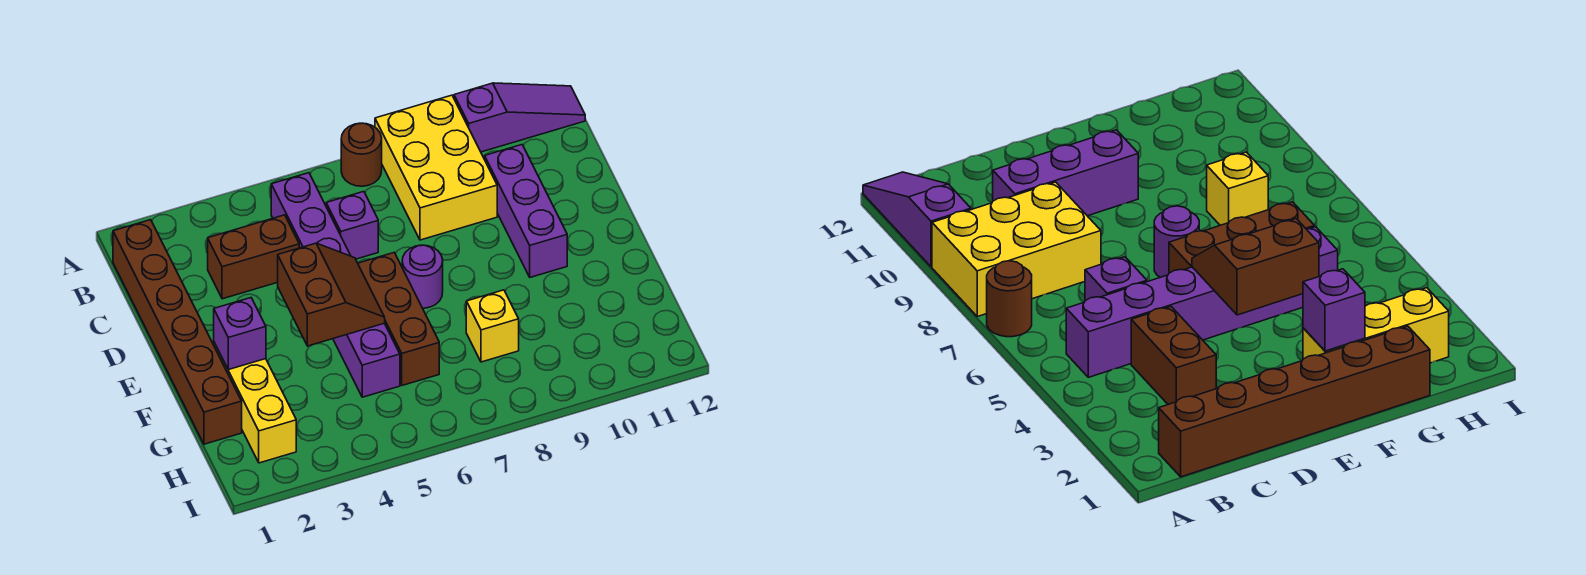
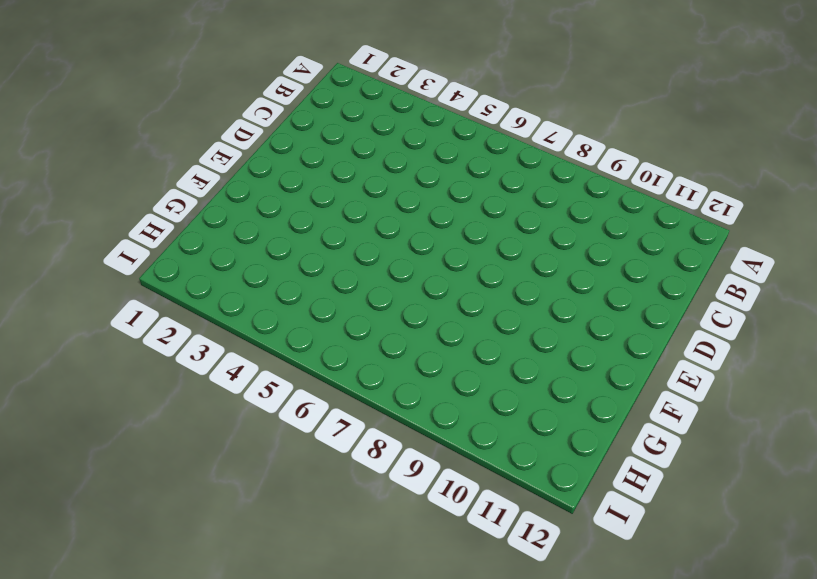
none -> brown round brick A7 level 1
none -> yellow brick A8:C9 level 1
none -> purple slope A10:A12 level 1 top 10

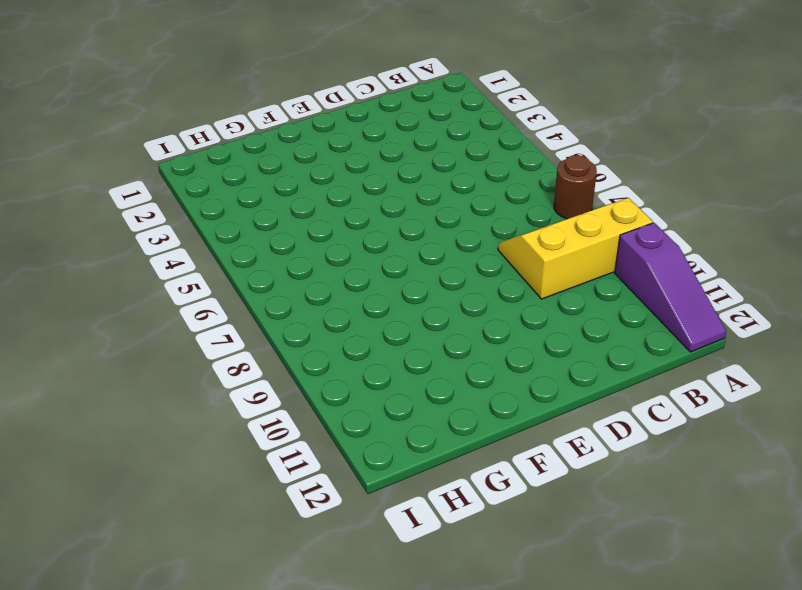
yellow slope A8:C9 level 1 top 9 -> yellow brick A8:C9 level 1
none -> brown brick B1:G1 level 1
none -> purple brick B5:G5 level 1
none -> brown brick C3:C4 level 1

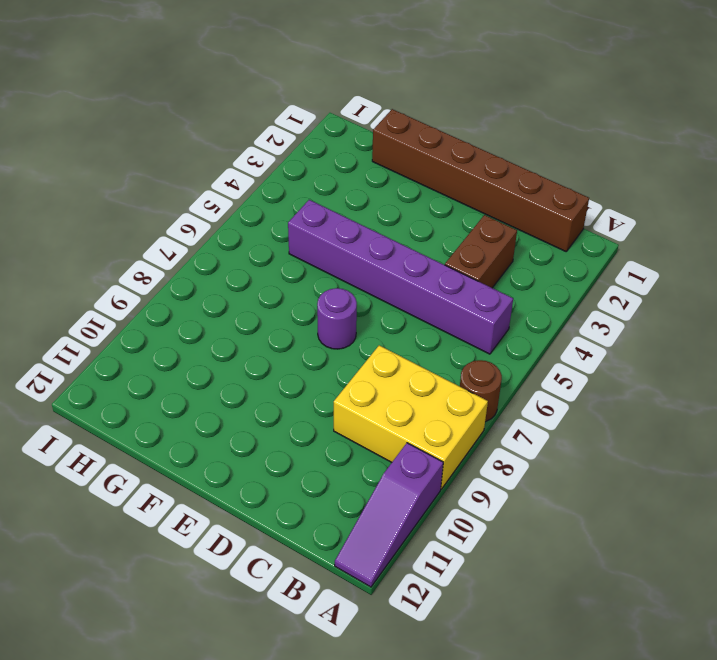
none -> purple brick C6 level 1
none -> purple brick C10:E10 level 1
none -> brown brick E6:G6 level 1

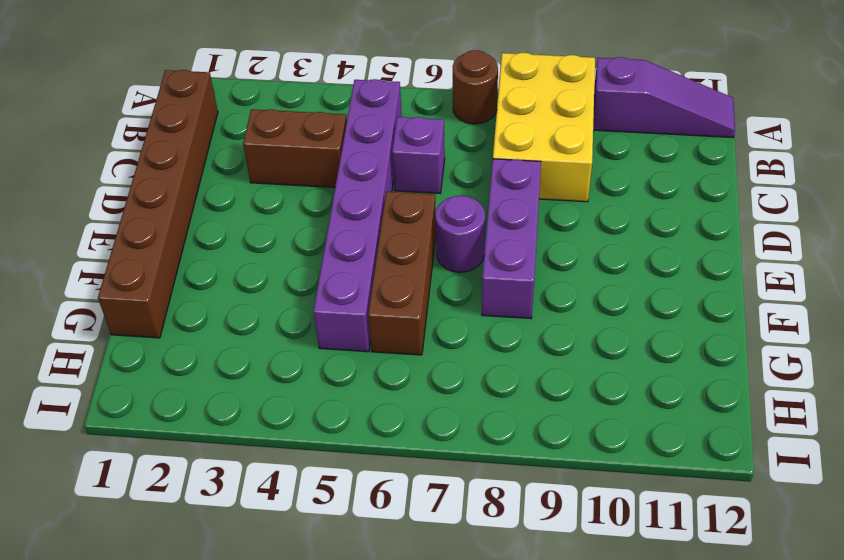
purple brick D8:F8 level 1 -> purple brick C10:E10 level 1
none -> yellow brick F2:H2 level 1
none -> yellow brick G8 level 1
none -> brown slope E4:F5 level 2 top 4

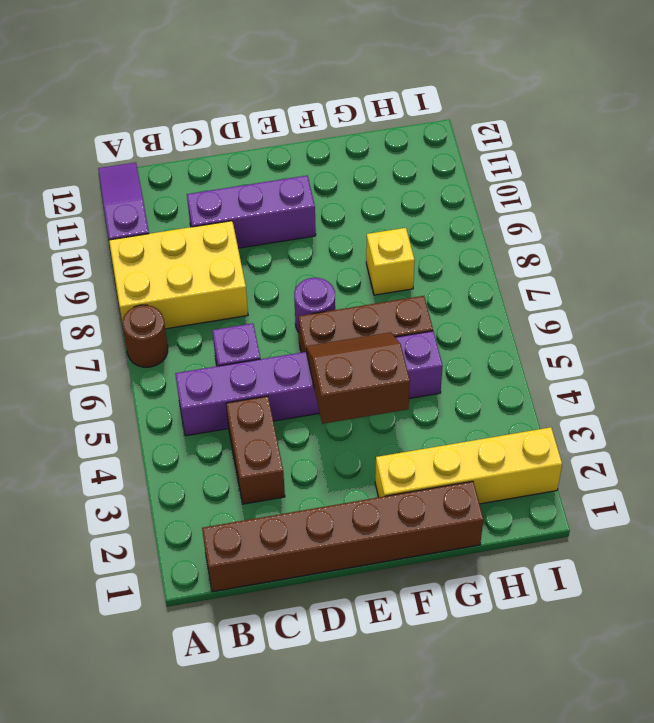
yellow brick F2:I2 level 1 -> yellow brick F2:H2 level 1
none -> purple brick F2 level 2

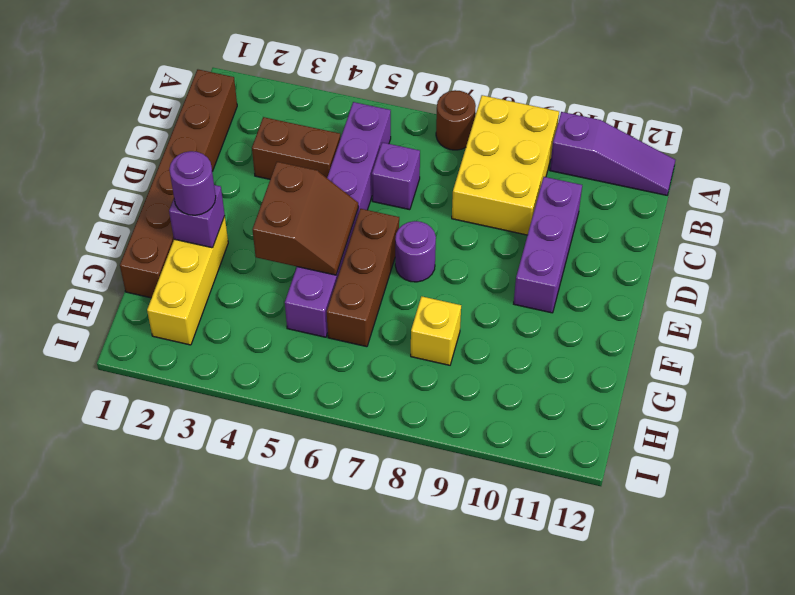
purple round brick F2 level 3 -> none

